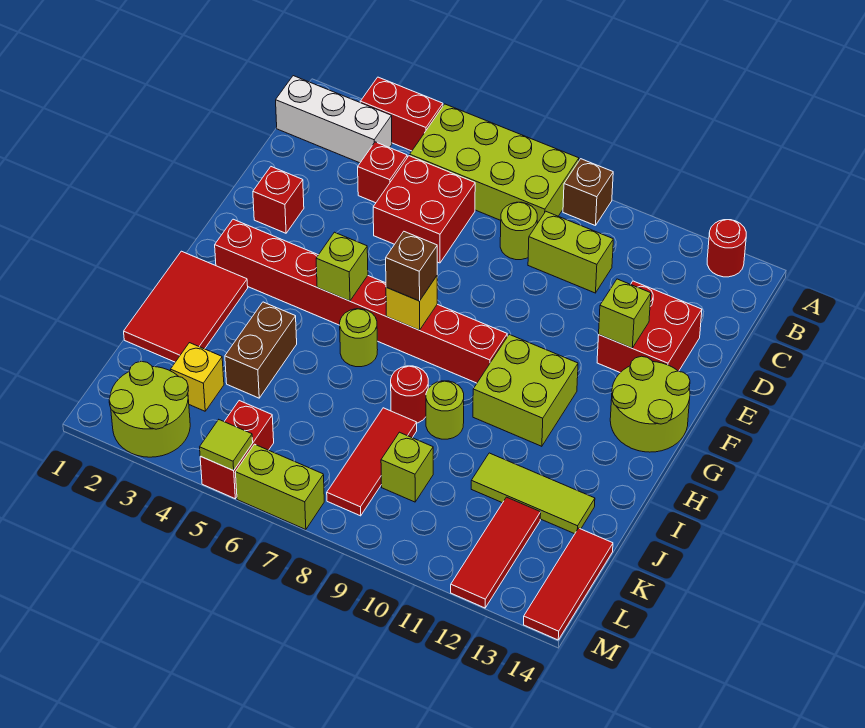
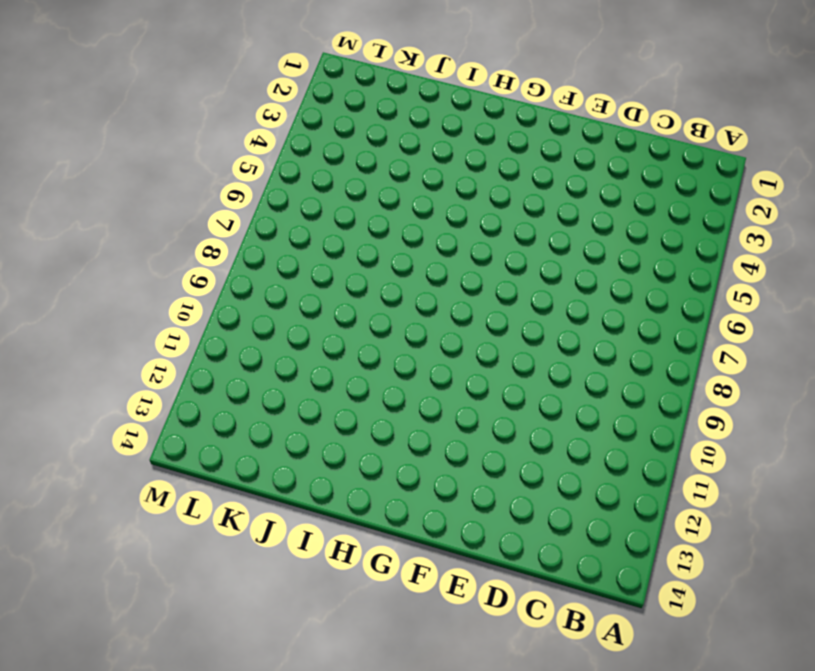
none -> red brick A3:A4 level 1
none -> lime brick A5:B8 level 1
none -> brown brick A9 level 1
none -> red round brick A13 level 1

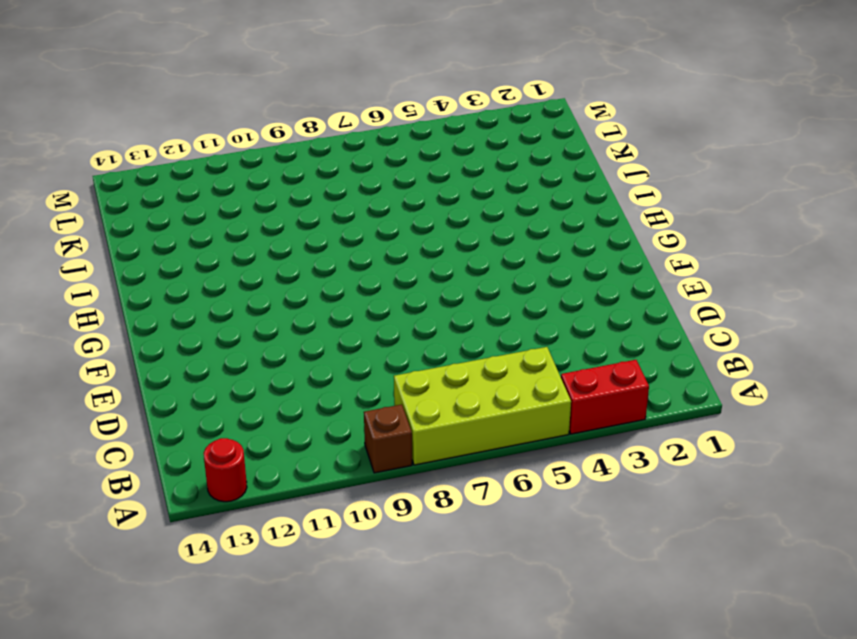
none -> white brick B1:B3 level 1
none -> red brick C4 level 1
none -> red brick C5:D6 level 1
none -> lime round brick C8 level 1

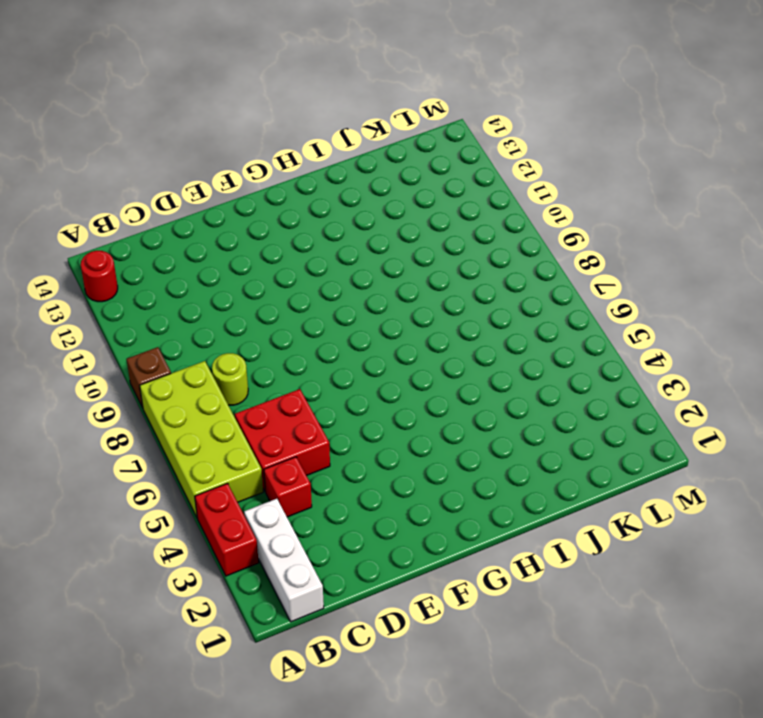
none -> lime brick C9:C10 level 1
none -> red brick D12:E13 level 1
none -> red brick E2 level 1
none -> lime round brick F13:G14 level 1

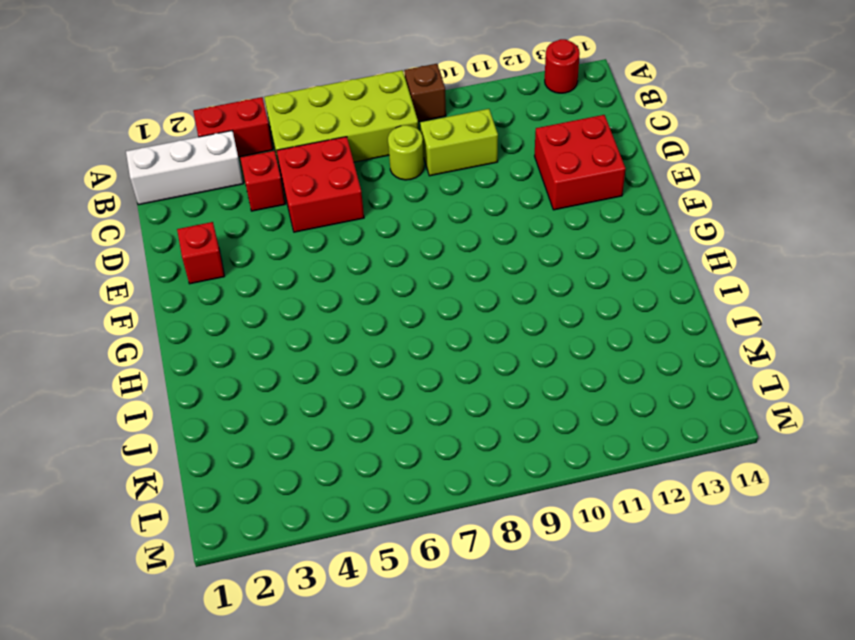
none -> lime round brick F13:G14 level 1
none -> red brick G2:G9 level 1
none -> lime brick G10:H11 level 1
none -> red tile H1:J2 level 1

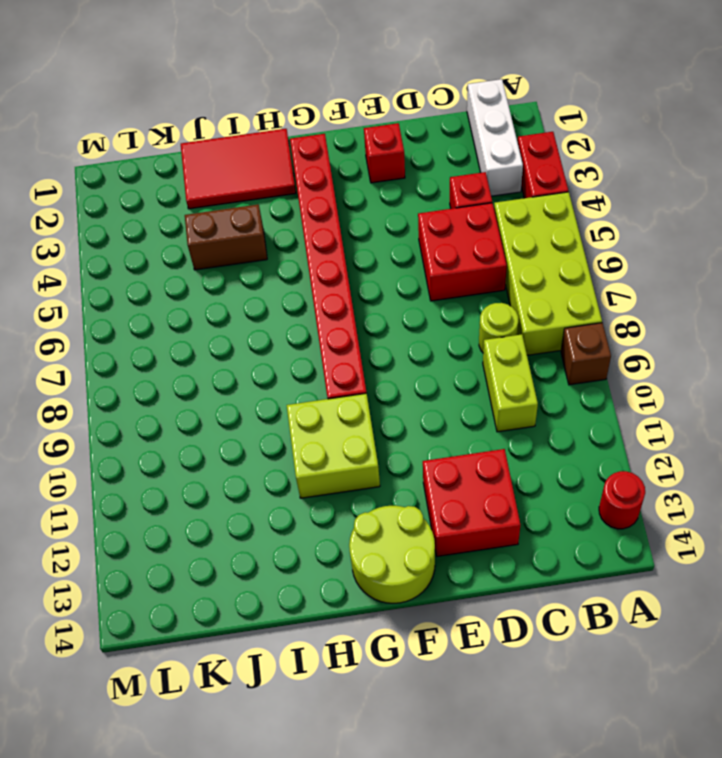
none -> lime round brick H6 level 1
none -> red round brick I8 level 1
none -> lime round brick I9 level 1
none -> red tile J8:L8 level 1

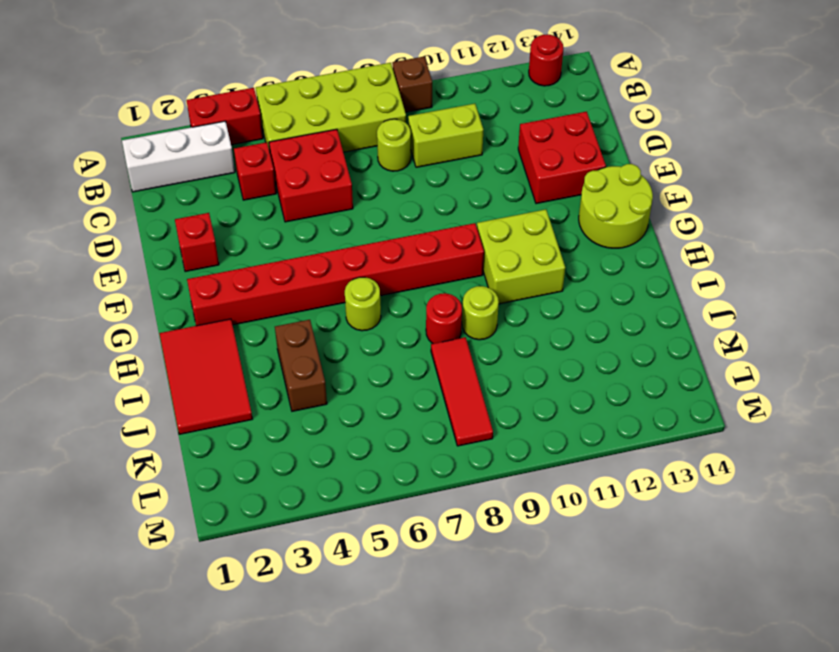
none -> lime tile J11:J13 level 1
none -> yellow brick K3 level 1
none -> lime brick K9 level 1
none -> red tile K12:M12 level 1

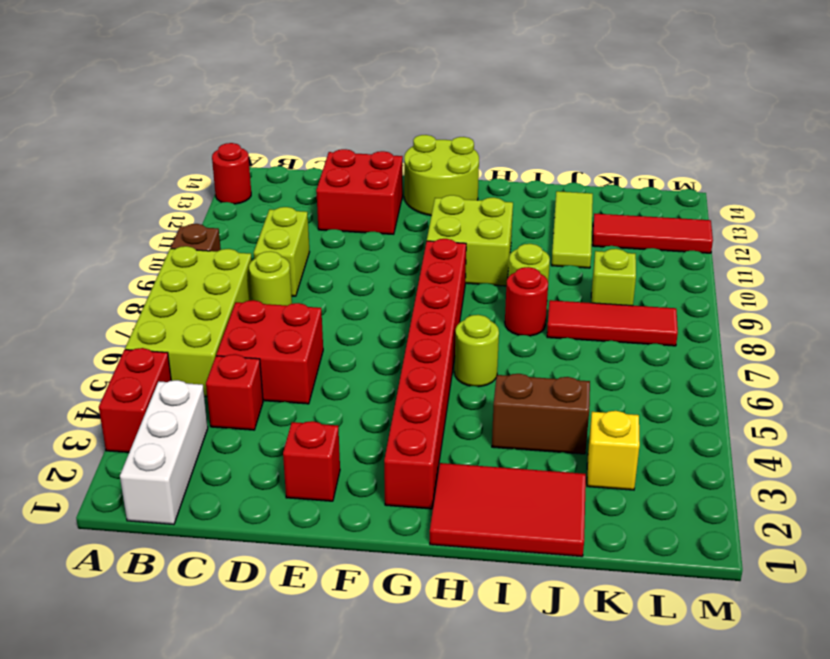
none -> red tile K14:M14 level 1
none -> lime round brick L2:M3 level 1
none -> red brick L5:M5 level 1
none -> lime brick M6:M7 level 1

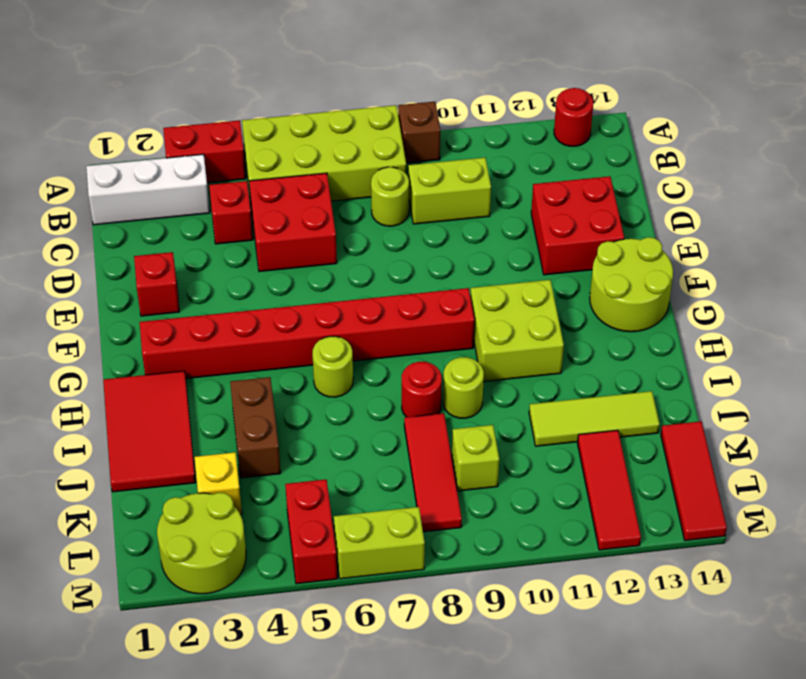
none -> lime brick E12 level 2
none -> lime brick G5 level 2
none -> yellow brick G7 level 2
none -> lime tile M5 level 2

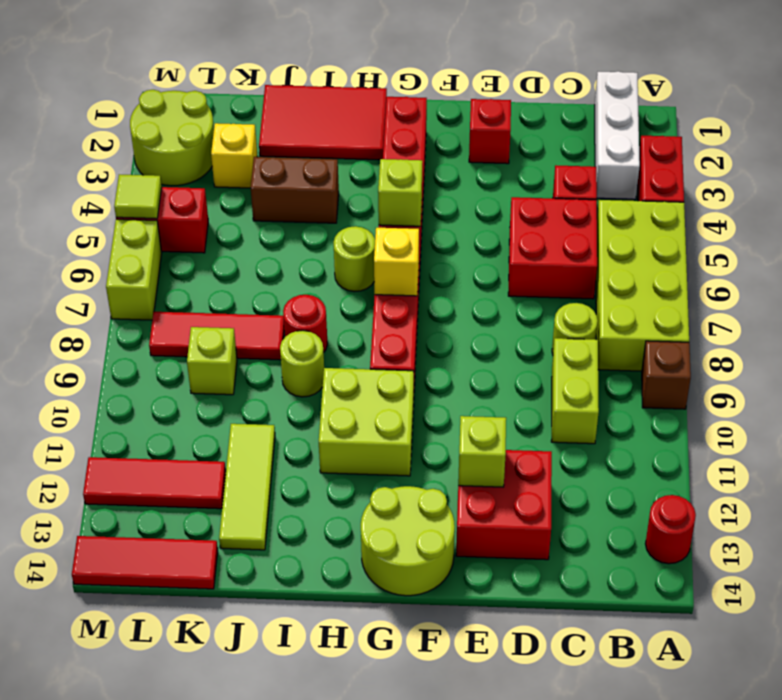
none -> brown brick G7 level 3

